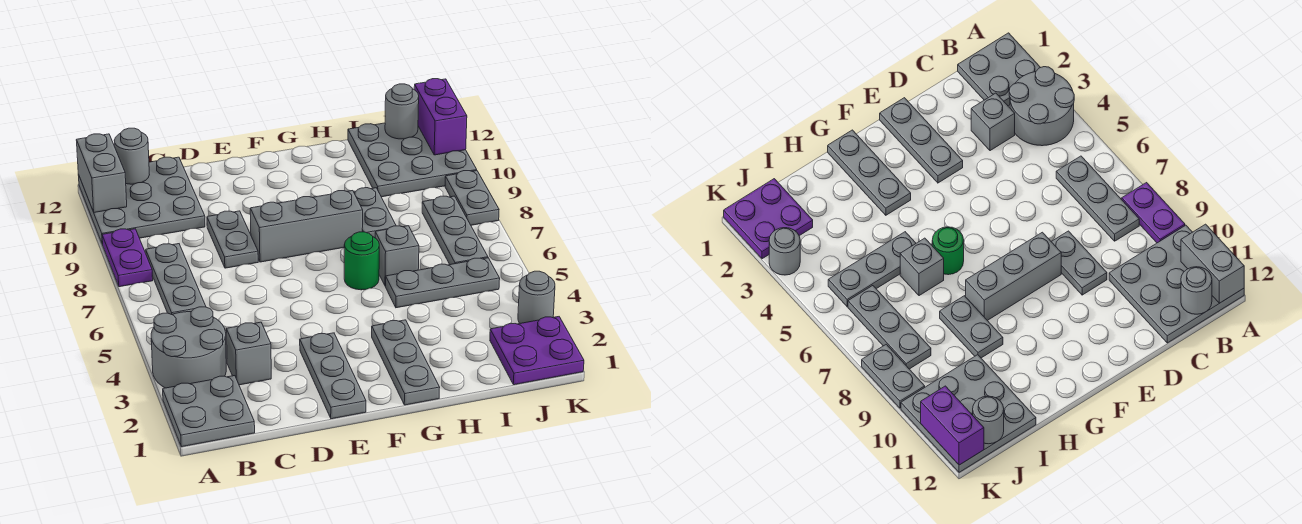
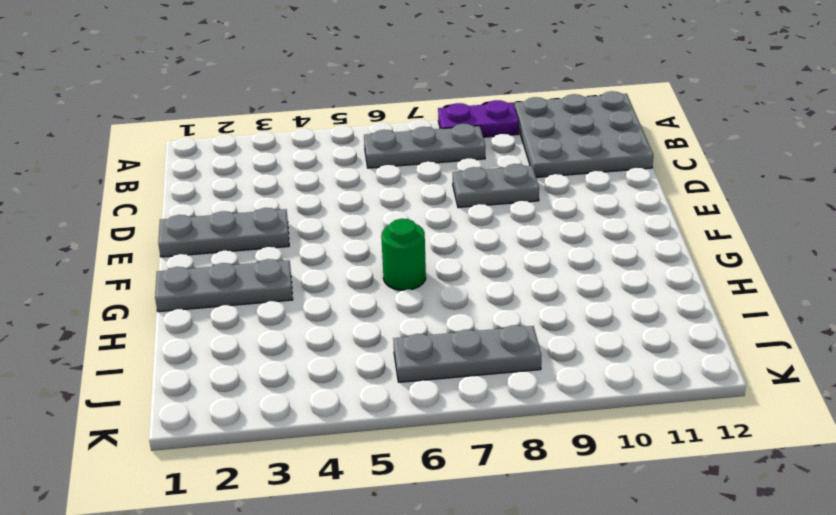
none -> grey plate A1:B2 level 1
none -> grey round brick A3:B4 level 1
none -> grey brick C3 level 1

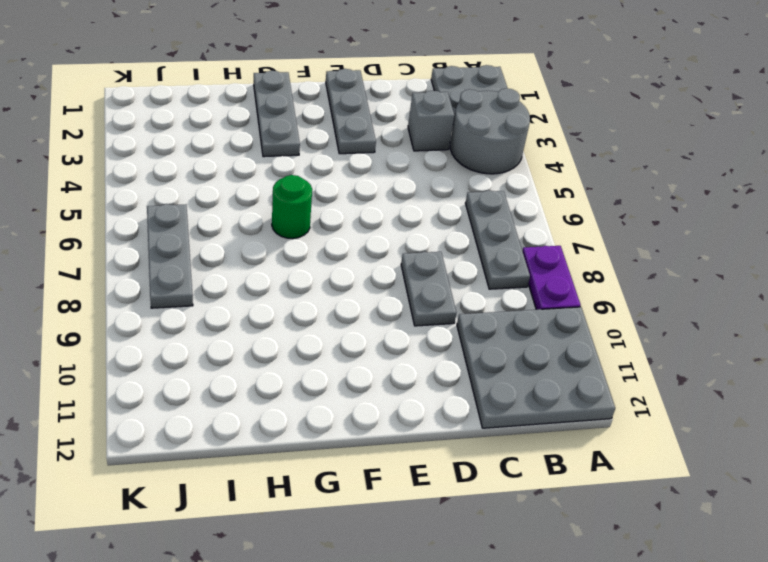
none -> grey brick E8:G8 level 1
none -> grey plate H5:J5 level 1
none -> grey brick H6 level 1

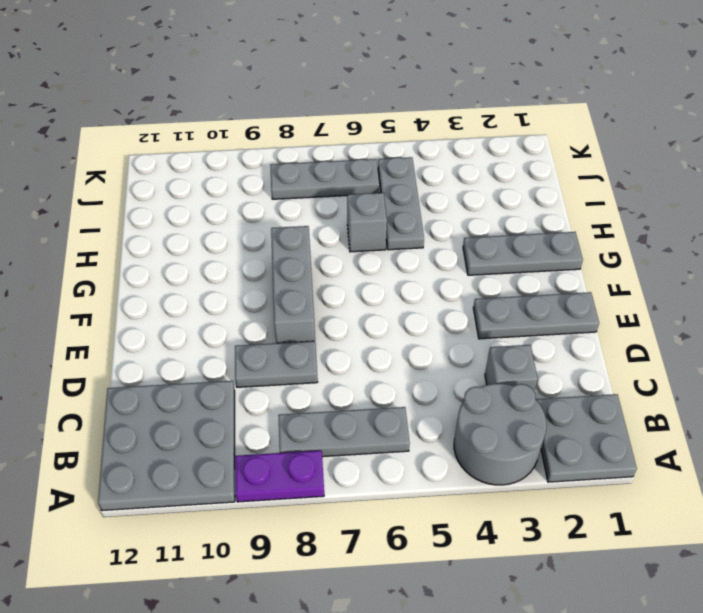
none -> green round brick G6 level 1
none -> grey plate H8:H9 level 1
none -> grey plate I10:K12 level 1

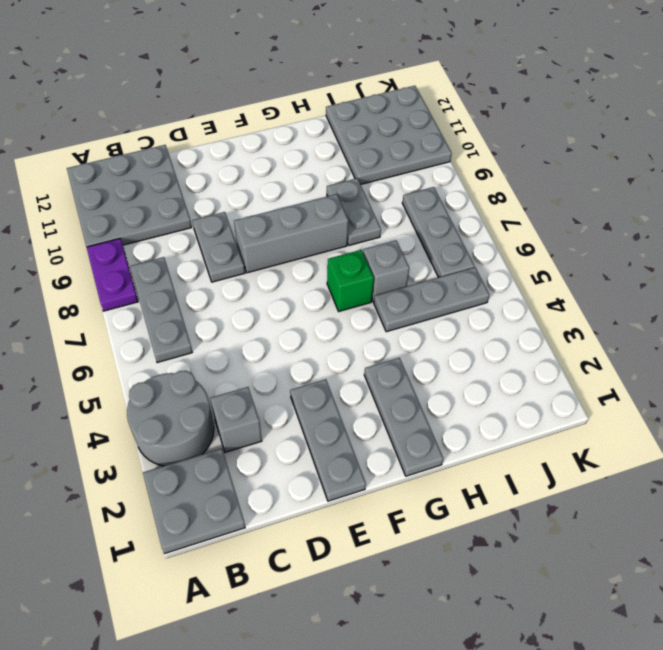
green brick G6 level 1 -> green round brick G6 level 1
none -> purple plate J1:K2 level 1
none -> grey round brick K3 level 1
none -> grey plate K8:K9 level 1

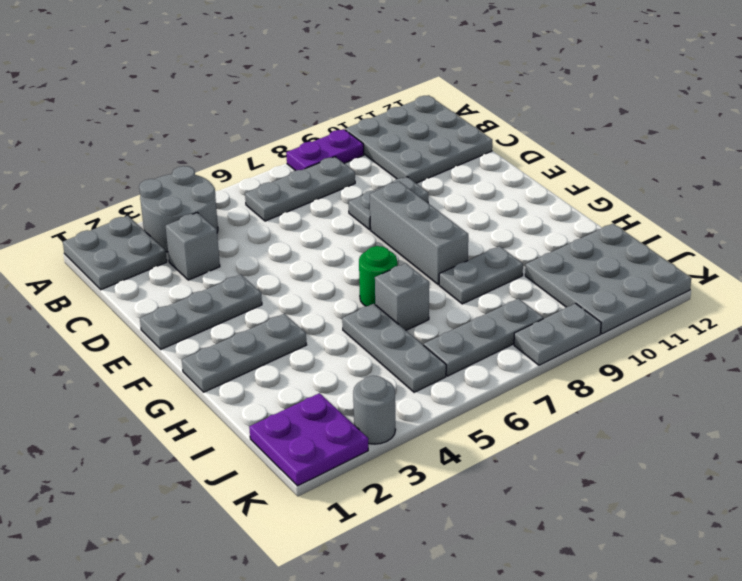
none -> grey brick A11:A12 level 2
none -> grey round brick B12 level 2
none -> grey round brick J12 level 2

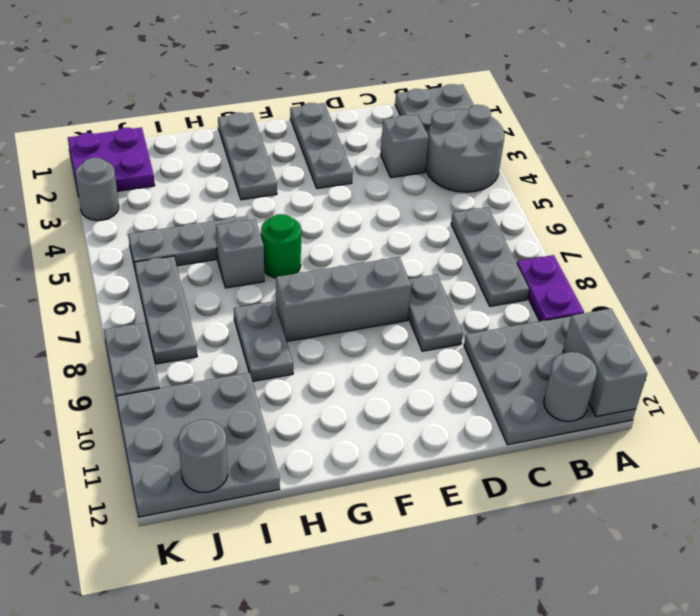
none -> purple brick K11:K12 level 2

